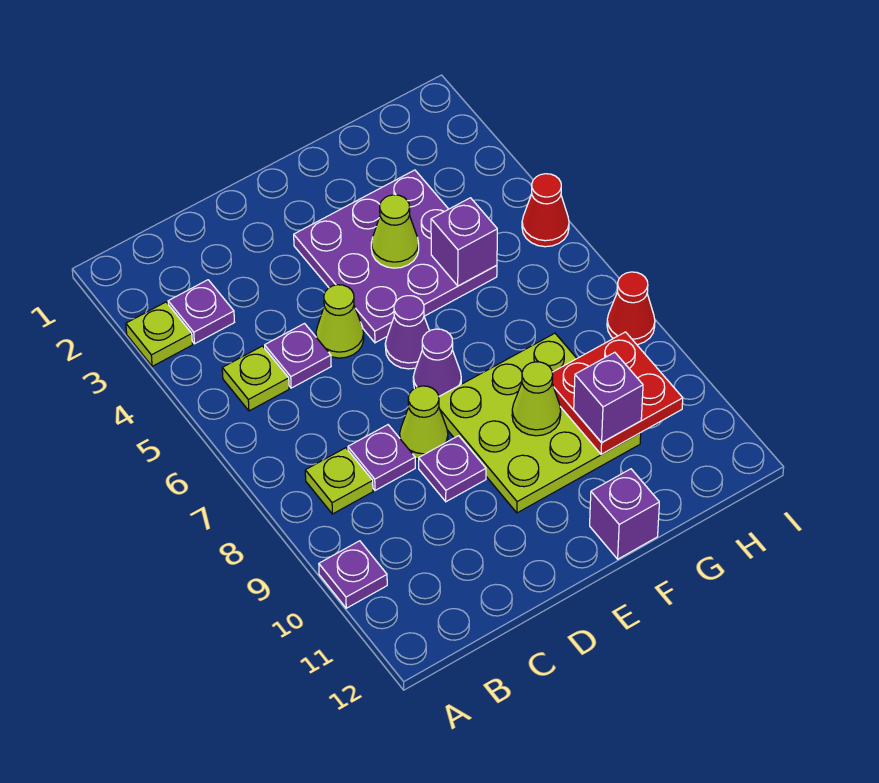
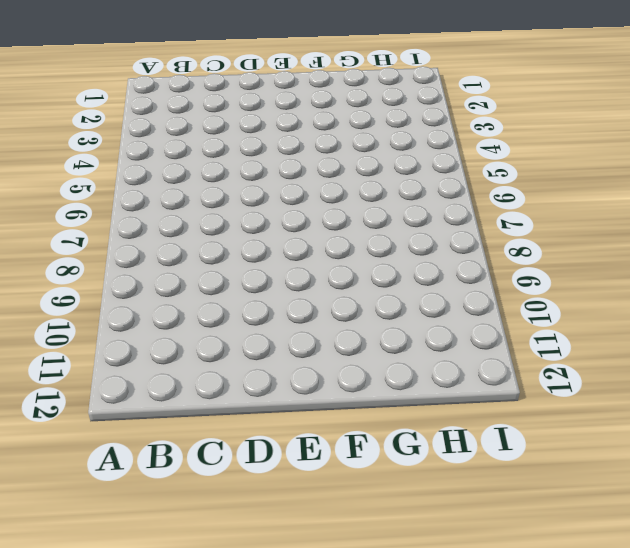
none -> lime plate A3 level 1
none -> purple plate A10 level 1
none -> purple plate B3 level 1

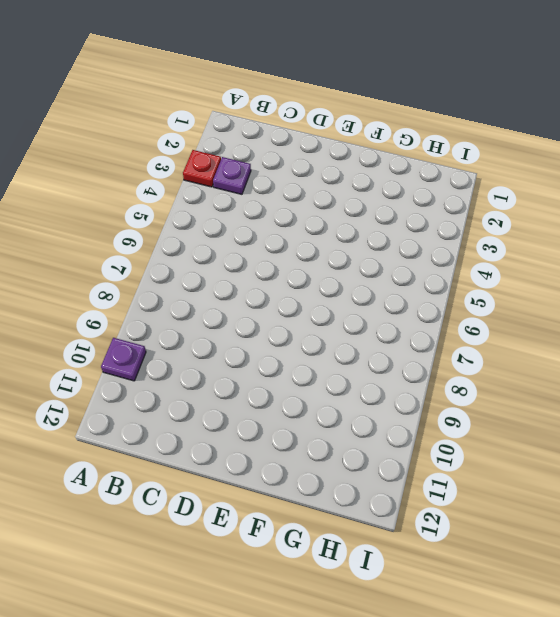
red plate A3 level 1 -> lime plate A3 level 1
none -> lime plate B5 level 1
none -> lime plate B8 level 1
none -> purple plate C5 level 1

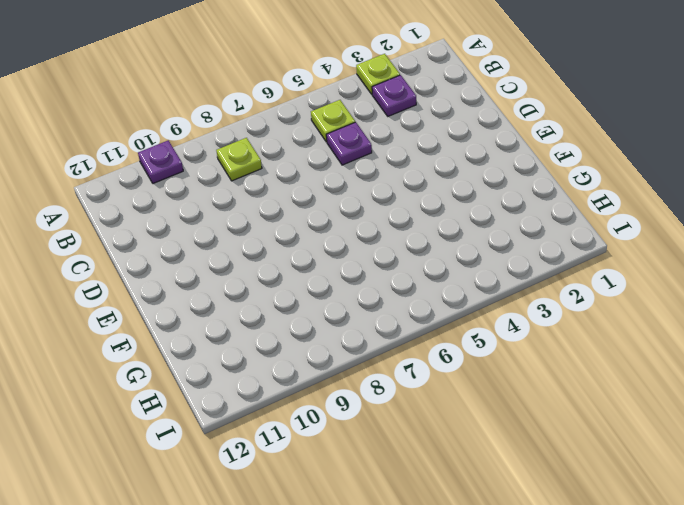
none -> purple plate C8 level 1
none -> lime cone D5 level 1
none -> lime cone D8 level 1

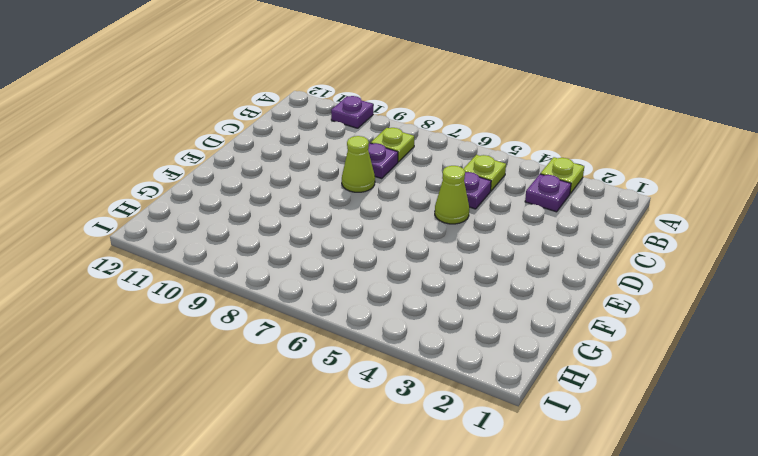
none -> purple plate D9 level 1
none -> purple plate E3:G5 level 1
none -> purple cone E6 level 1

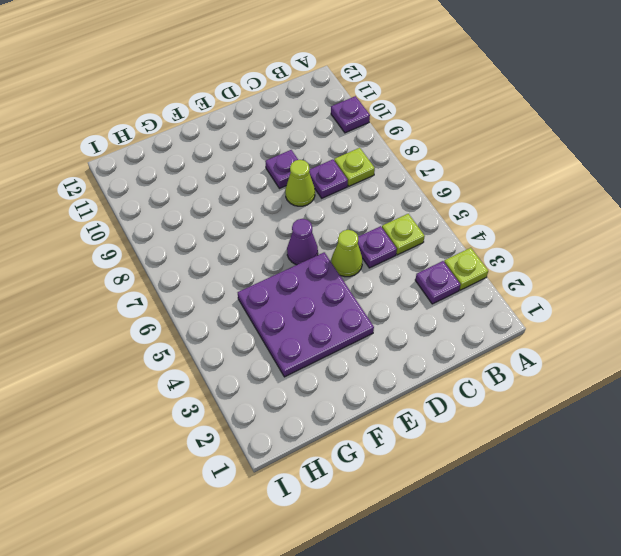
none -> purple cone E7 level 1
none -> lime plate E8:G10 level 1
none -> purple brick F12 level 1

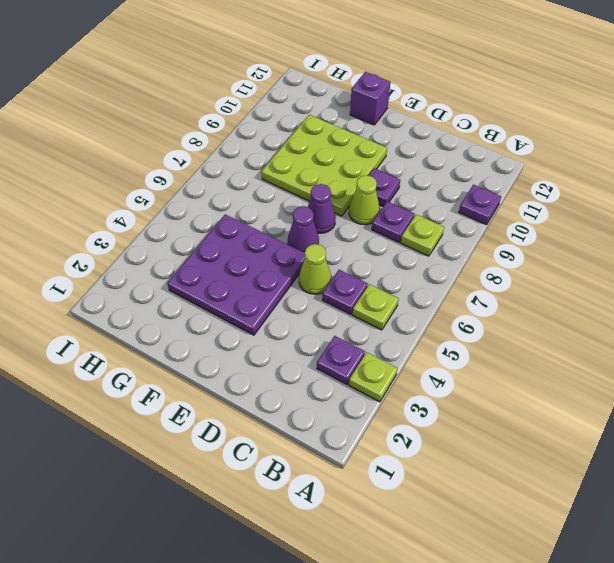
none -> red cone I5 level 1
none -> red cone I8 level 1
none -> lime cone F4 level 2

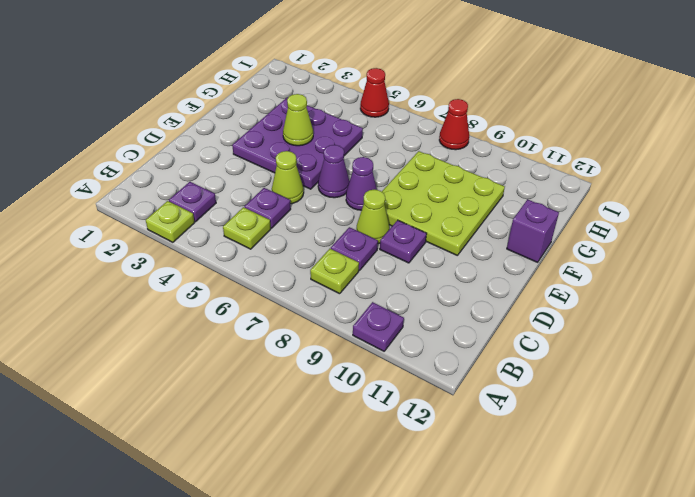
none -> lime cone F9 level 2
none -> purple brick G5 level 2
none -> red plate G9:H10 level 2

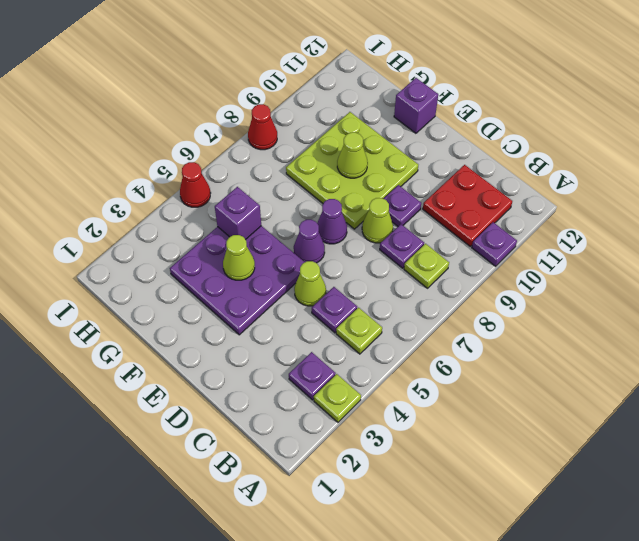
red plate B10:C11 level 1 -> red plate G9:H10 level 2
none -> purple brick G10 level 3

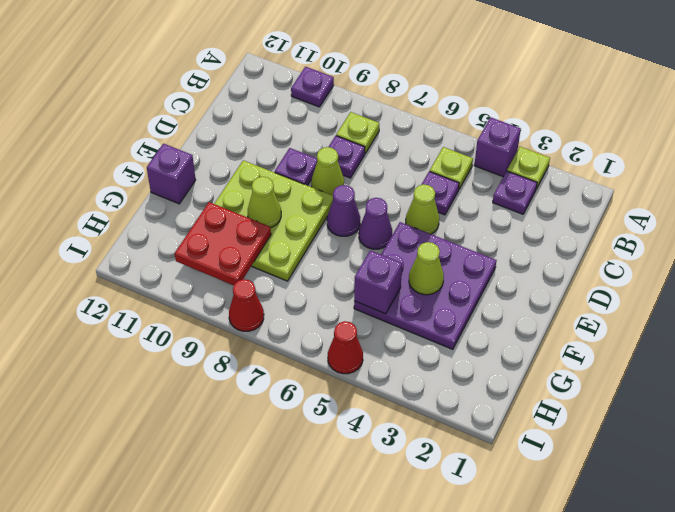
purple brick A4 level 1 -> purple brick G10 level 3

